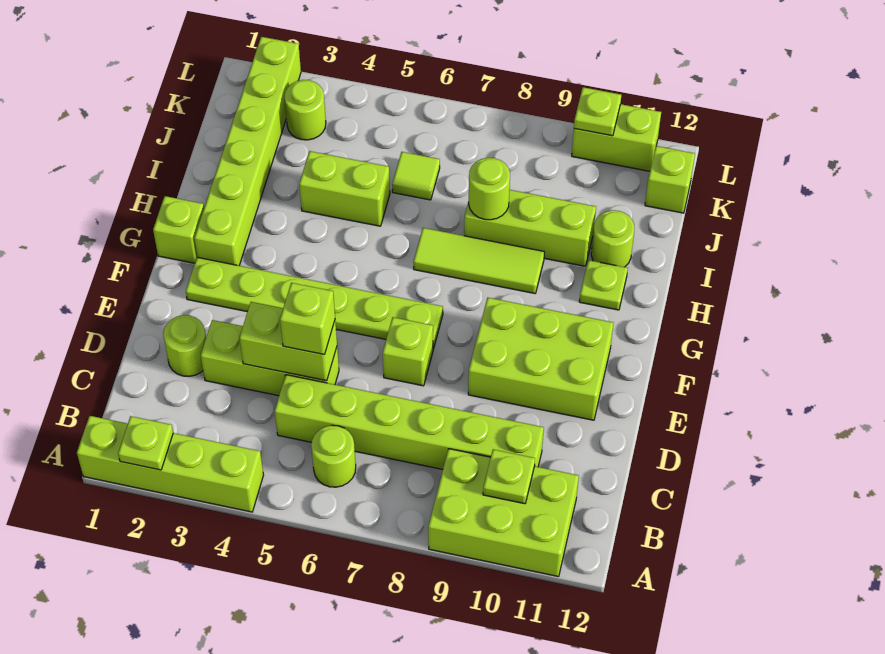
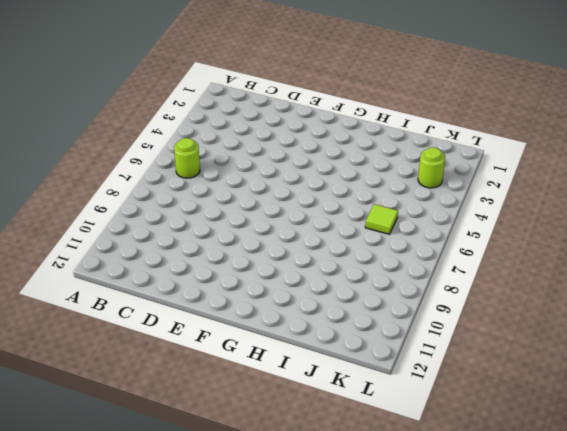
none -> lime brick A1:A4 level 1
none -> lime brick A9:B11 level 1
none -> lime brick C5:C10 level 1

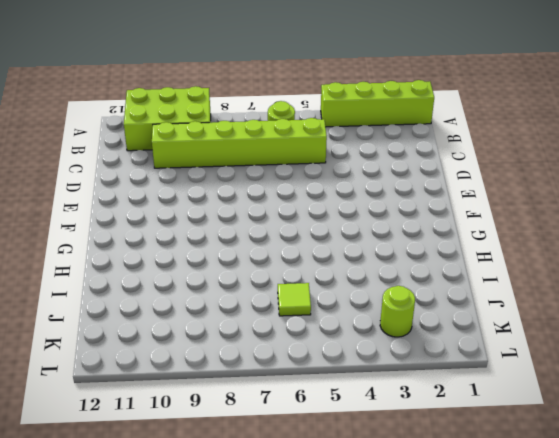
none -> lime round brick D2 level 1
none -> lime brick D3:D5 level 1
none -> lime brick E7 level 1

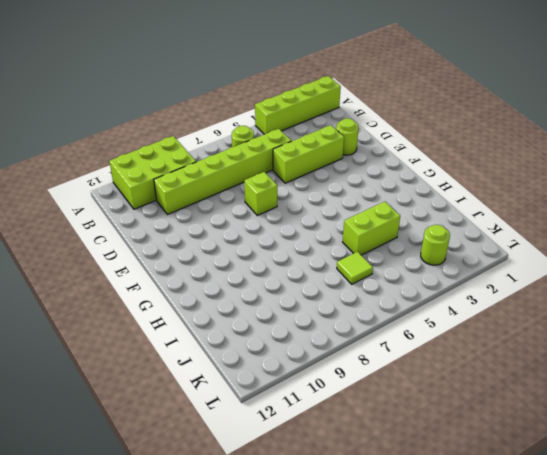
none -> lime brick E9:F11 level 1
none -> lime plate F2:F7 level 1
none -> lime brick G1 level 1

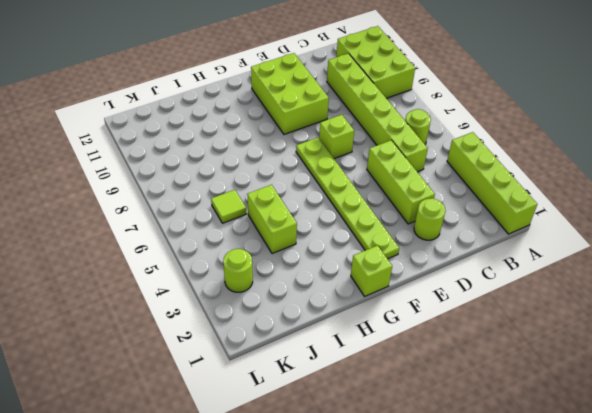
none -> lime brick G2:L2 level 1
none -> lime tile H7:H9 level 1
none -> lime plate H11 level 1

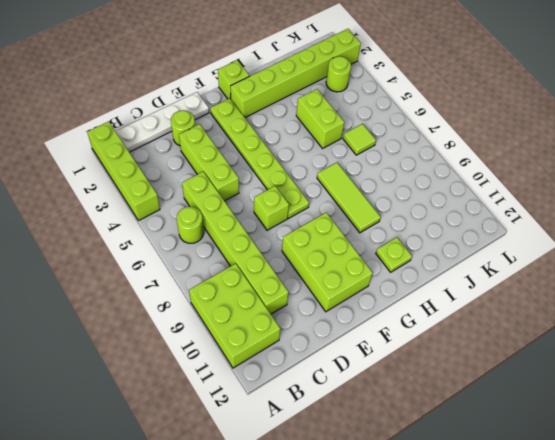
white plate B1:E1 level 1 -> none
none -> lime brick I8:I10 level 1
none -> lime round brick I11 level 1
none -> lime brick K12 level 1

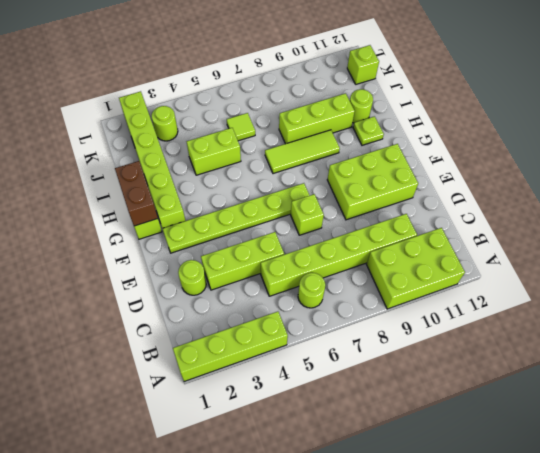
brown brick G1:H1 level 2 -> none
none -> lime brick L10:L11 level 1
none -> lime plate A2 level 2
none -> lime plate B10 level 2

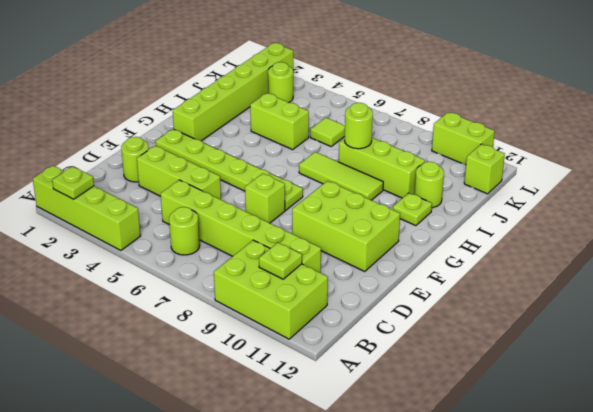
none -> lime brick G1 level 1
none -> lime brick D4:D5 level 2
none -> lime plate L10 level 2

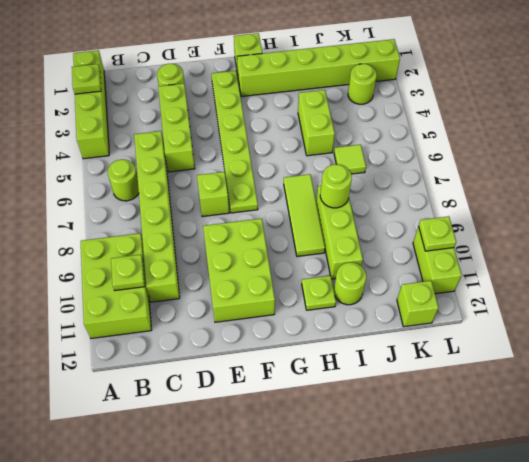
none -> lime brick D4:D5 level 2
none -> lime brick D5 level 3

